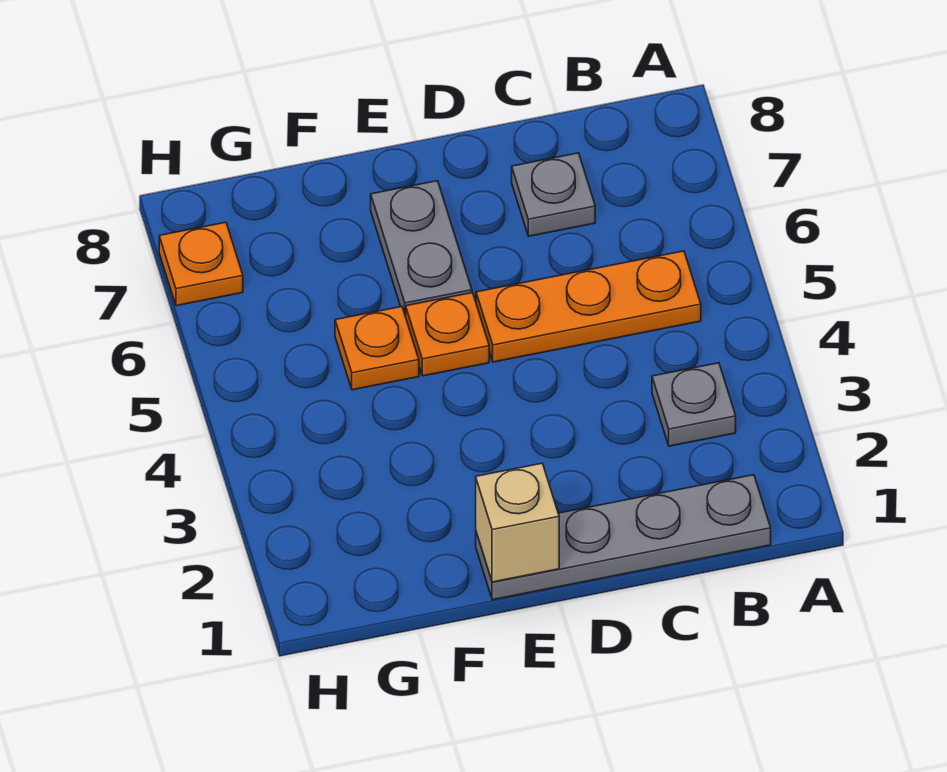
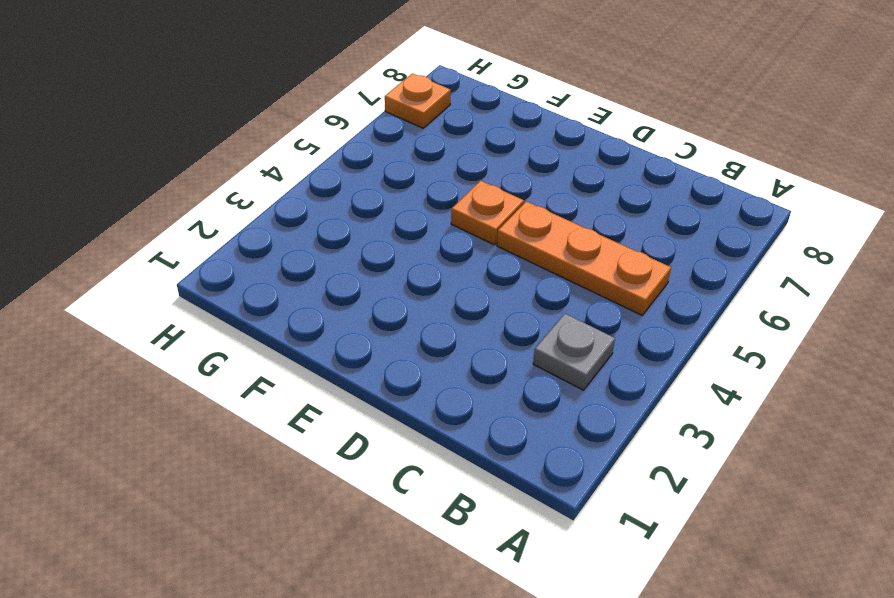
none -> grey plate B1:E1 level 1
none -> grey plate C7 level 1

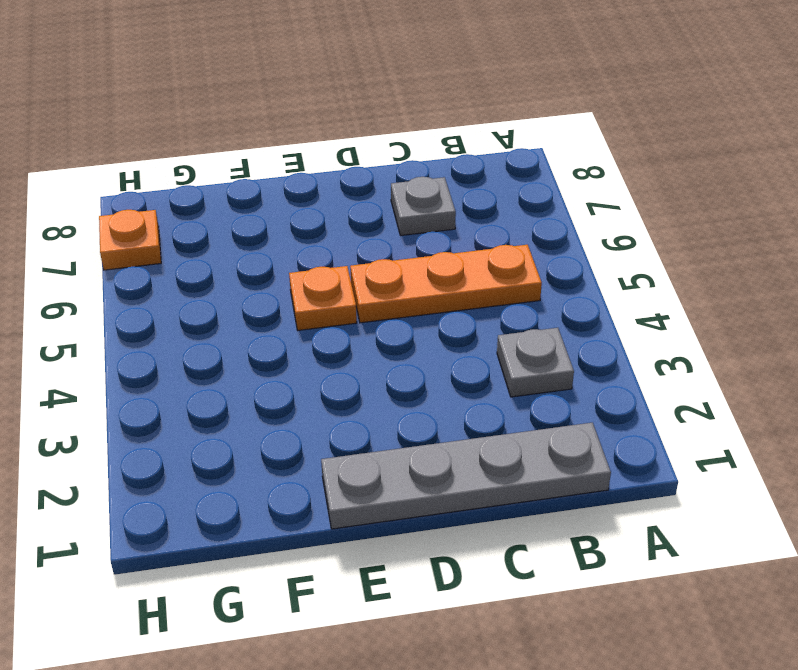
none -> grey plate E6:E7 level 1
none -> orange plate F5 level 1

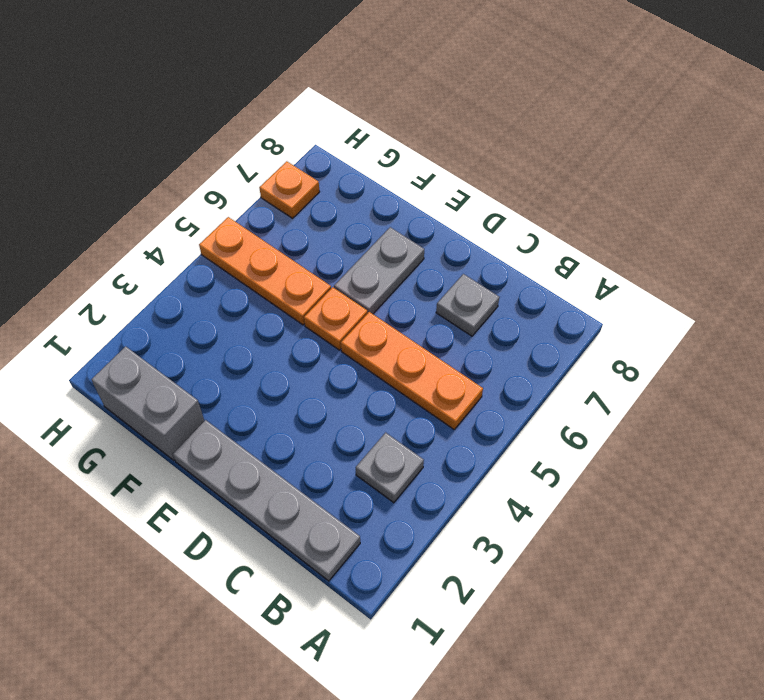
grey brick F1:G1 level 1 -> none
orange plate F5:H5 level 1 -> orange plate F5 level 1
none -> tan brick E1 level 2

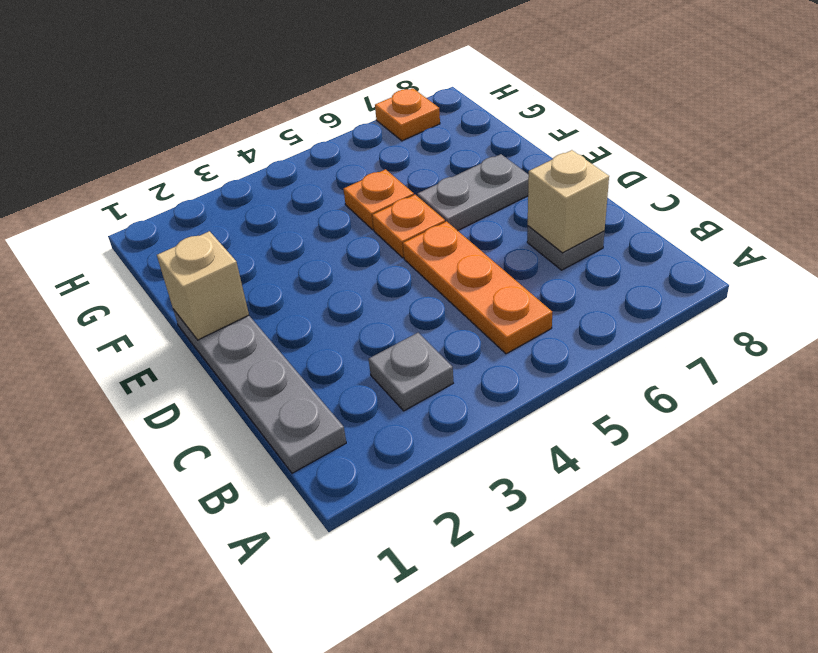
tan brick C7 level 2 -> none

